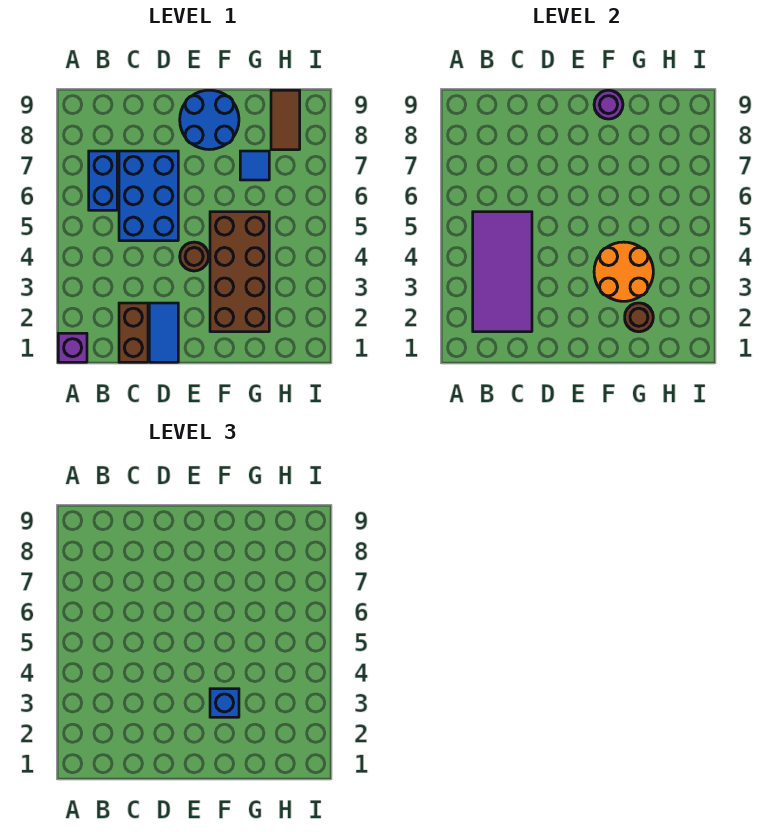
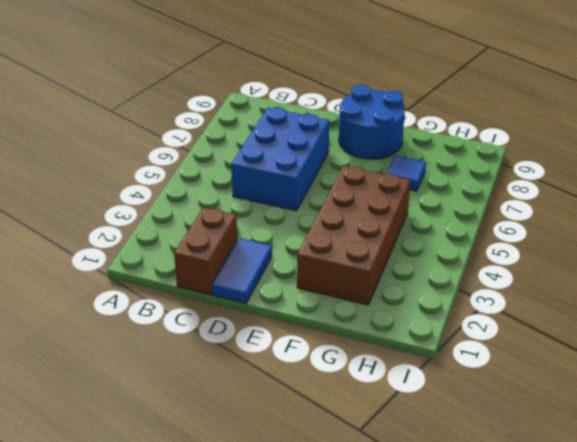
none -> purple brick A1 level 1
none -> blue brick B6:B7 level 1
none -> brown round brick E4 level 1

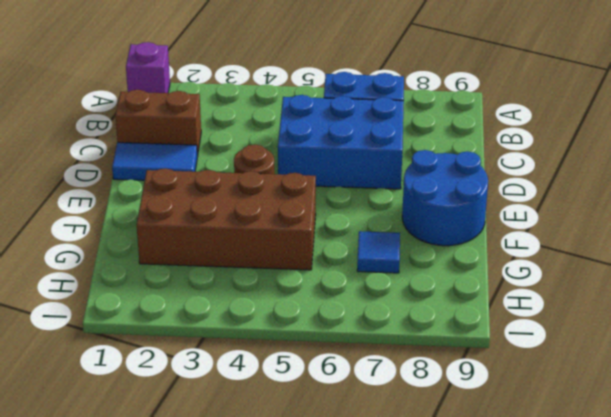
none -> brown tile H8:H9 level 1
none -> purple tile B2:C5 level 2
none -> orange round brick F3:G4 level 2

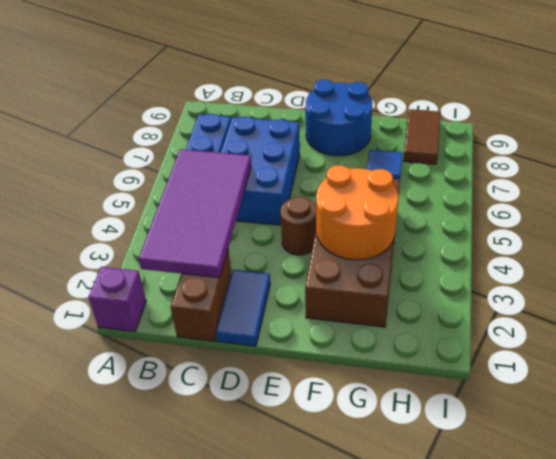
none -> purple round brick F9 level 2
none -> brown round brick G2 level 2
none -> blue brick F3 level 3

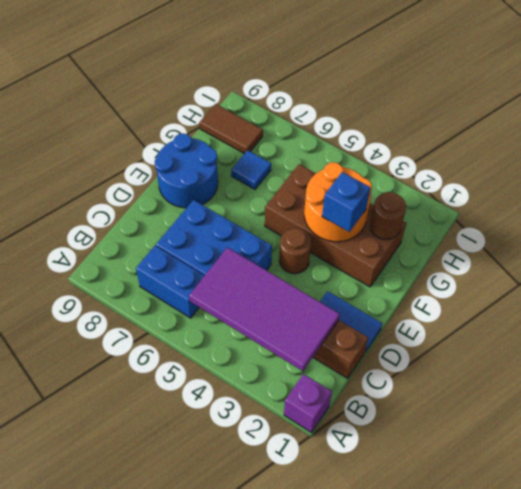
none -> purple round brick F9 level 2

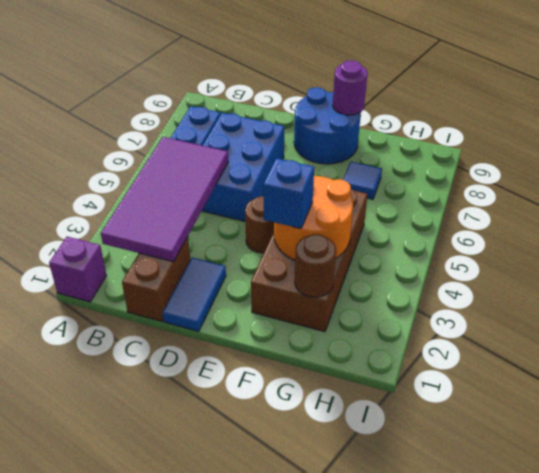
none -> brown tile H8:H9 level 1

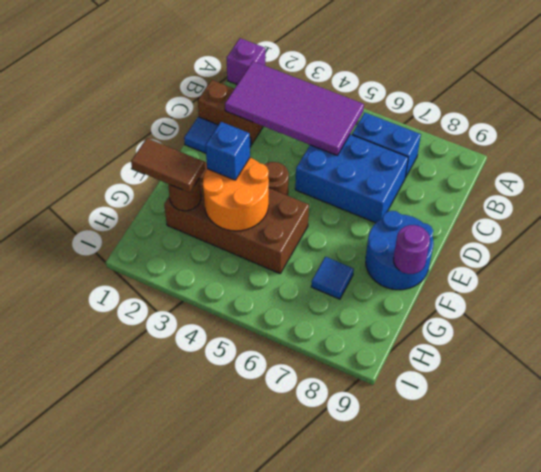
brown tile G1:G2 level 3 -> brown tile H8:H9 level 1

